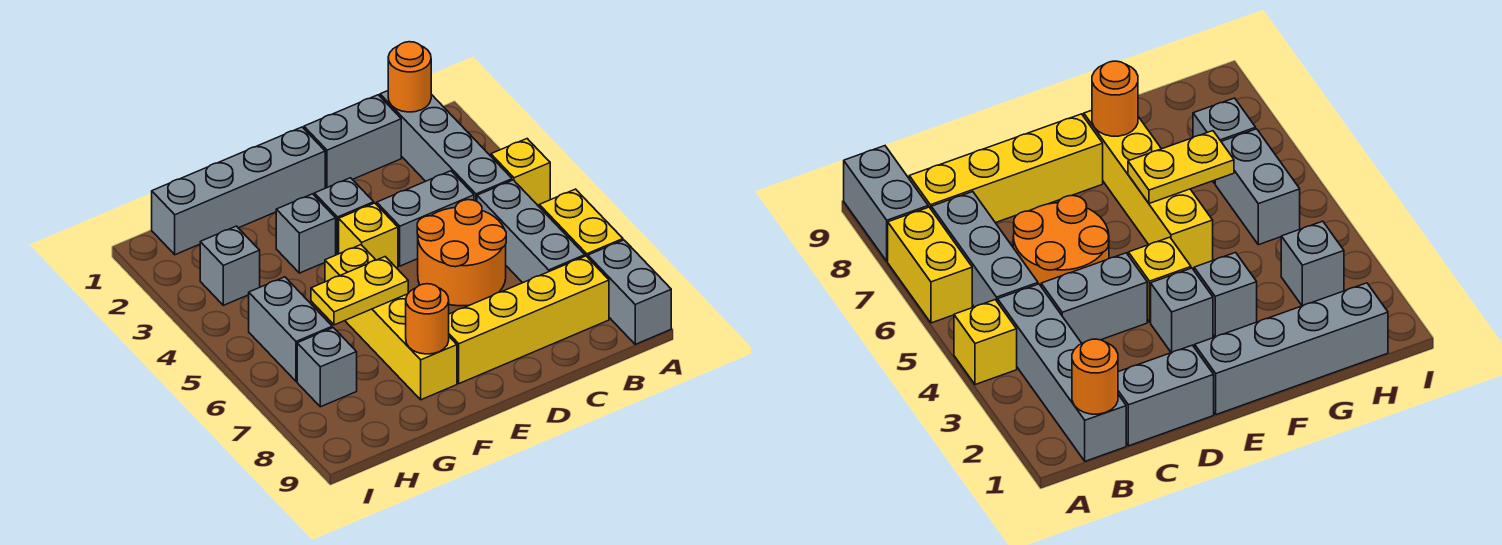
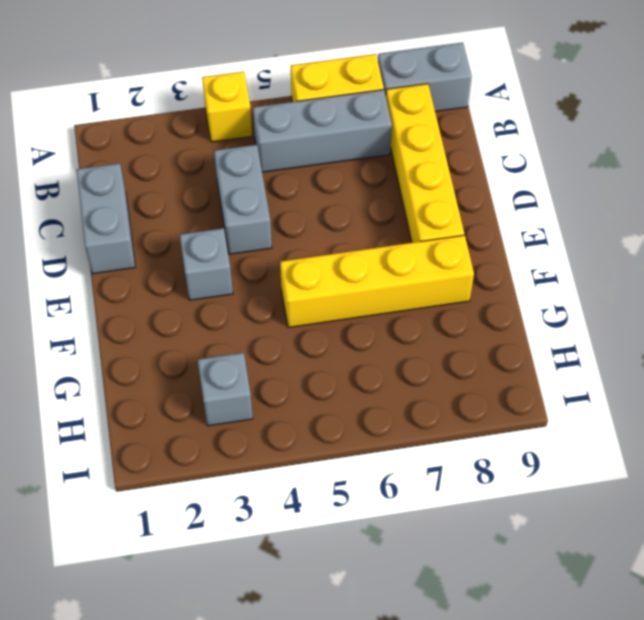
none -> grey brick B1:B4 level 1
none -> orange round brick C5:D6 level 1
none -> grey brick E1:H1 level 1

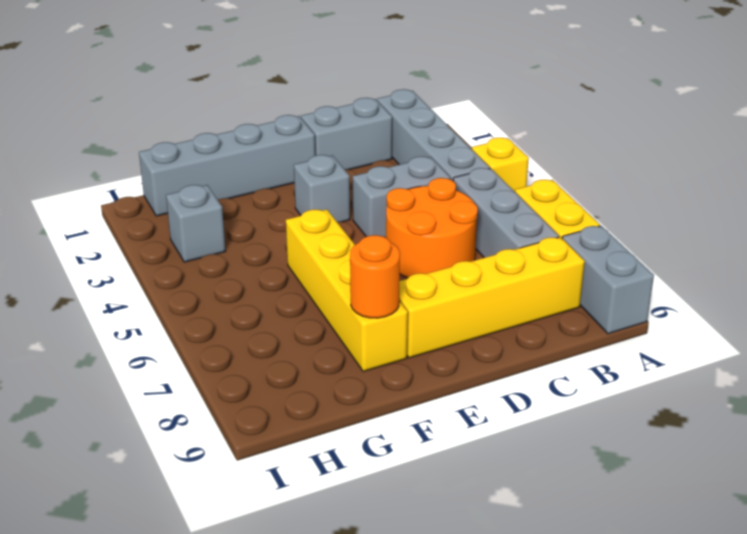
none -> yellow brick E4 level 1
none -> grey brick F3 level 1
none -> grey brick H5:H6 level 1

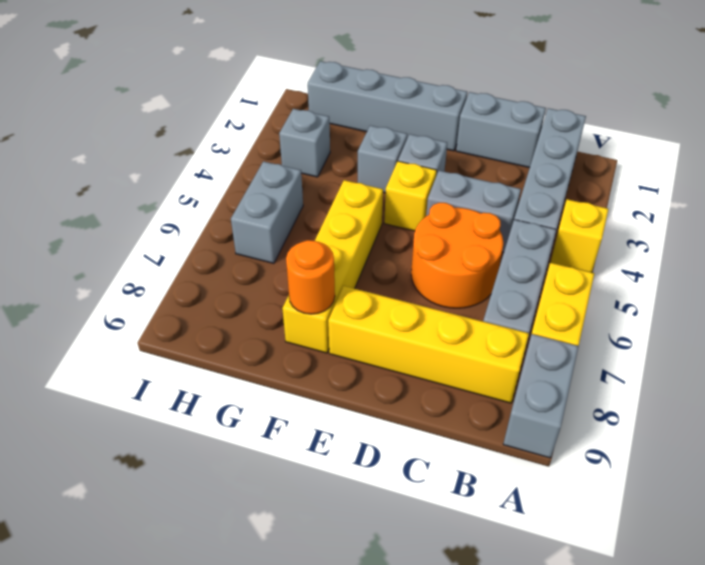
none -> grey brick H7 level 1
none -> orange round brick B1 level 2
none -> yellow plate F6:G6 level 2

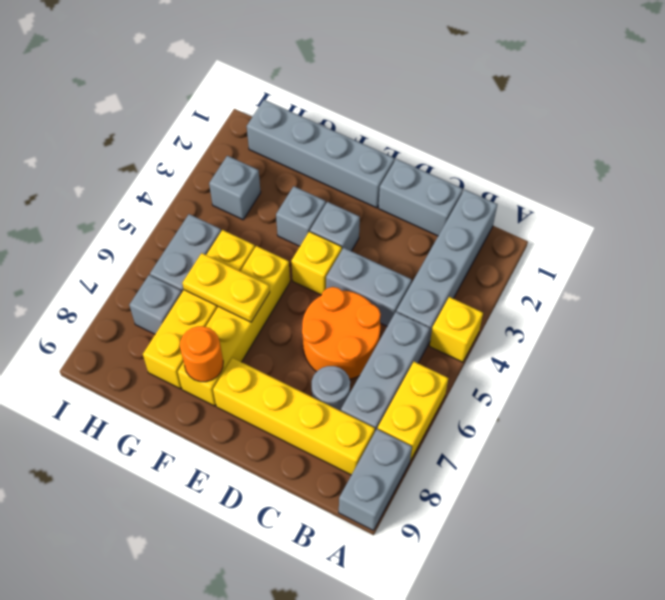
grey round brick C7 level 1 -> none
yellow brick G5:G8 level 1 -> none
none -> orange round brick B1 level 2

